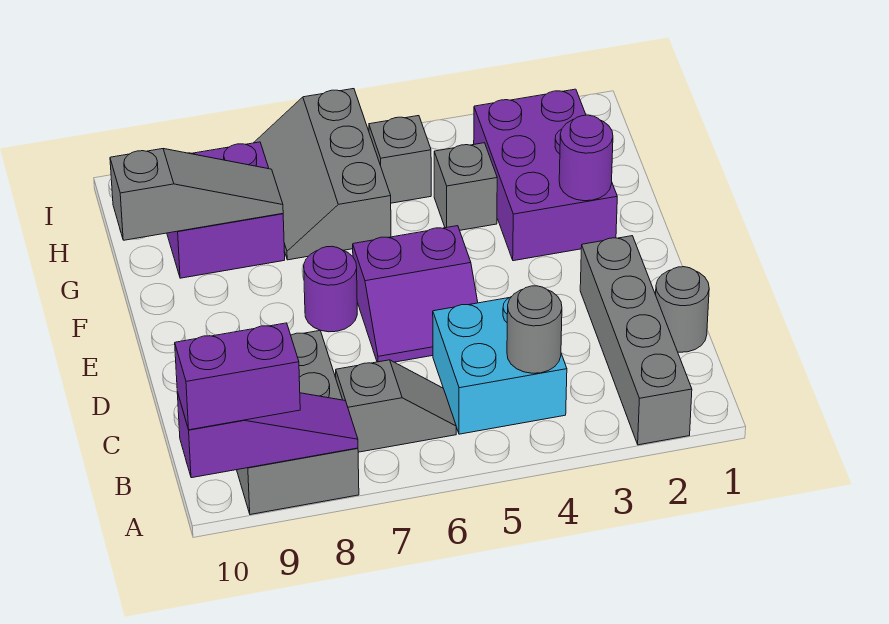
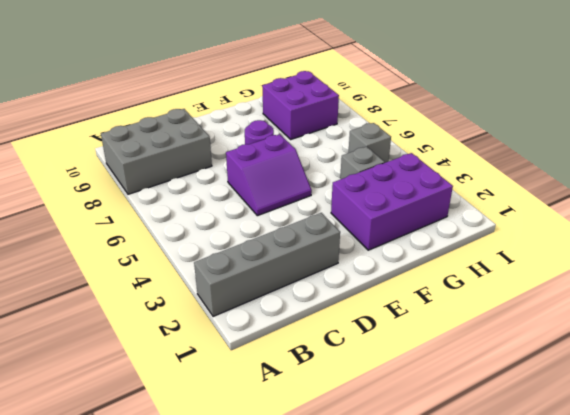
purple slope D5:E6 level 1 top 6 -> purple slope D5:E6 level 1 top E
none -> cyan brick B4:C5 level 1
none -> grey slope B6:B7 level 1 top 7
none -> grey round brick C1 level 1

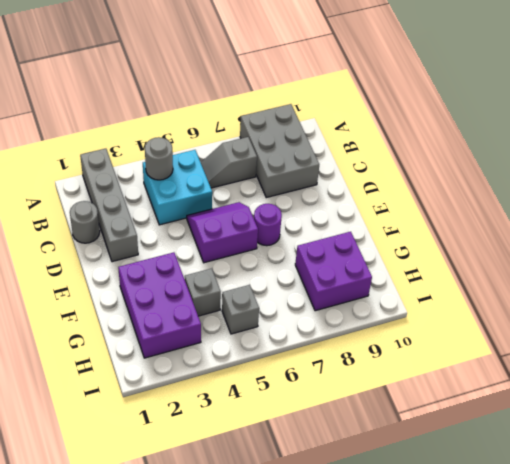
none -> grey slope G6:I7 level 1 top 6
none -> purple slope A8:A10 level 2 top 10
none -> purple round brick F2 level 2

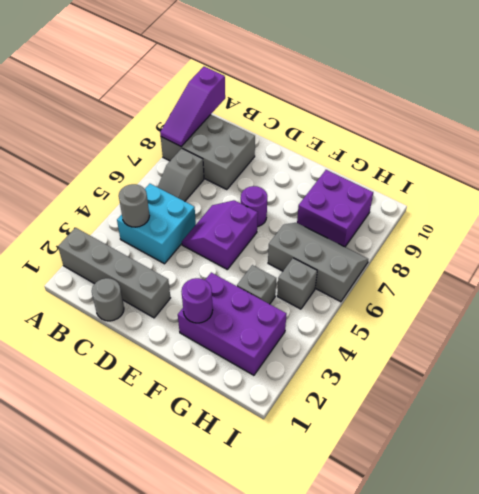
none -> grey slope G8:G10 level 2 top 10
none -> purple brick A9:A10 level 3

